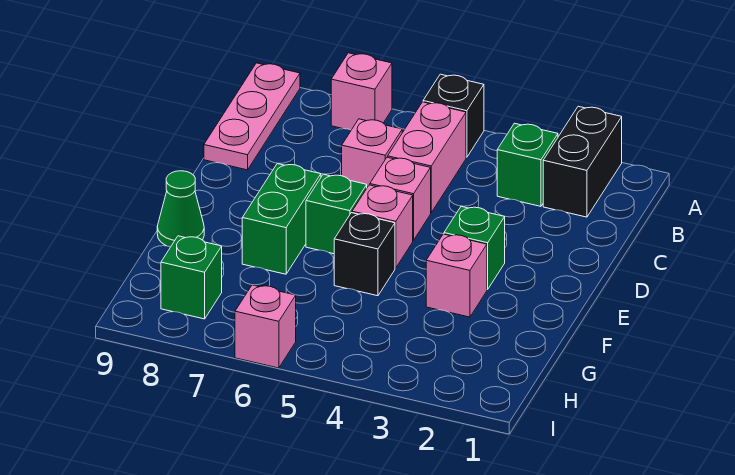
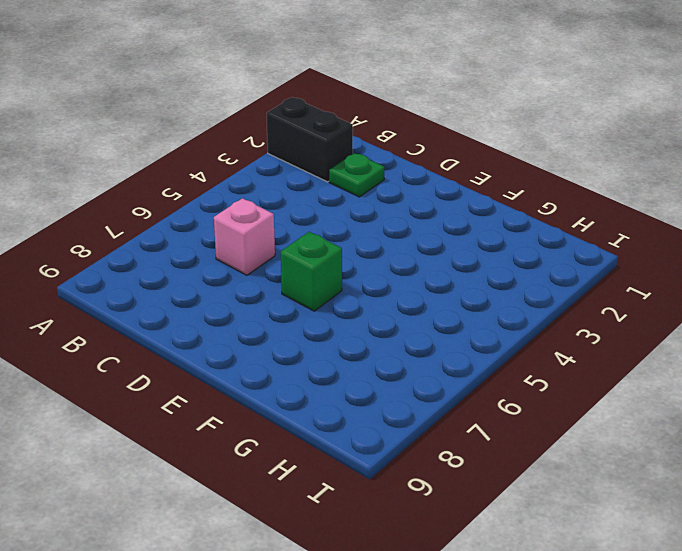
green plate C2 level 1 -> none
none -> black brick A5 level 1
none -> pink brick A7 level 1
none -> pink plate A9:C9 level 1

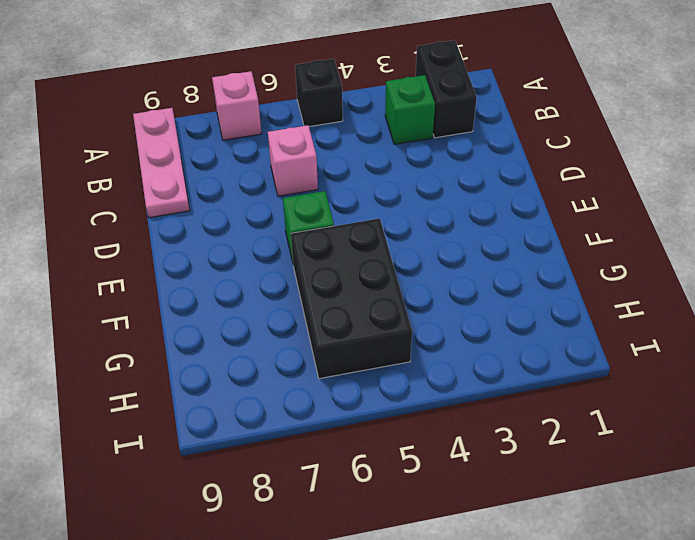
black brick F5:H6 level 1 -> black brick F5 level 1
none -> pink brick B5:C5 level 1
none -> pink brick D5 level 1
none -> green brick E3 level 1

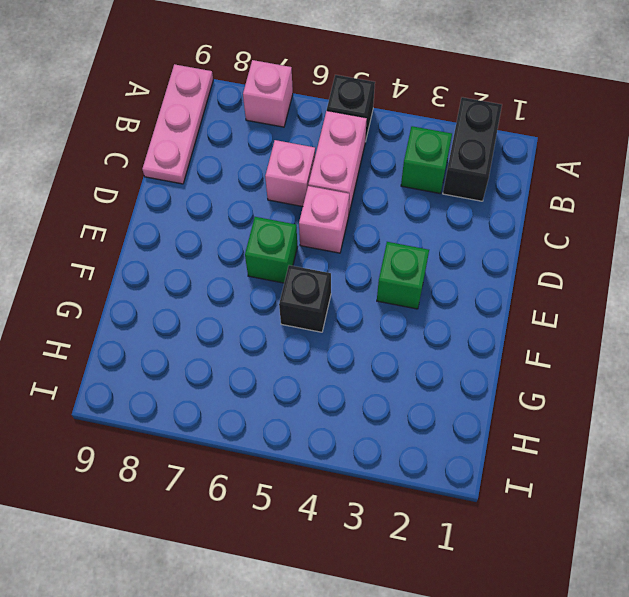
none -> pink brick E5 level 1
none -> green brick E7:F7 level 1
none -> pink brick F3 level 1

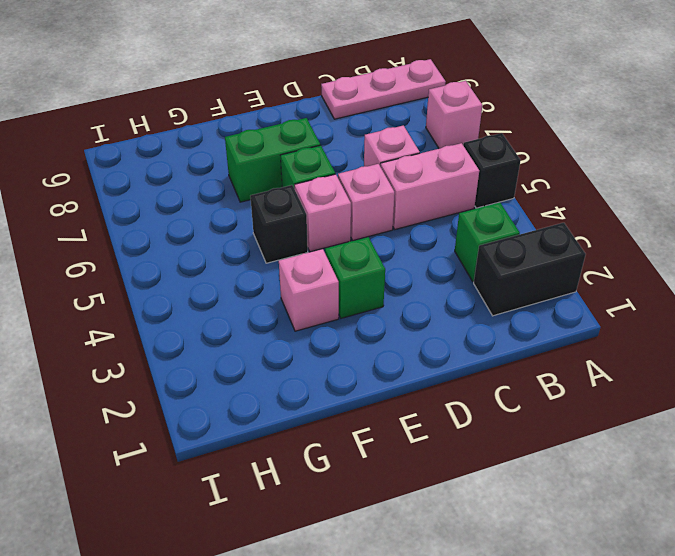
none -> green cone F9 level 1
none -> green brick H8 level 1
none -> pink brick I6 level 1

